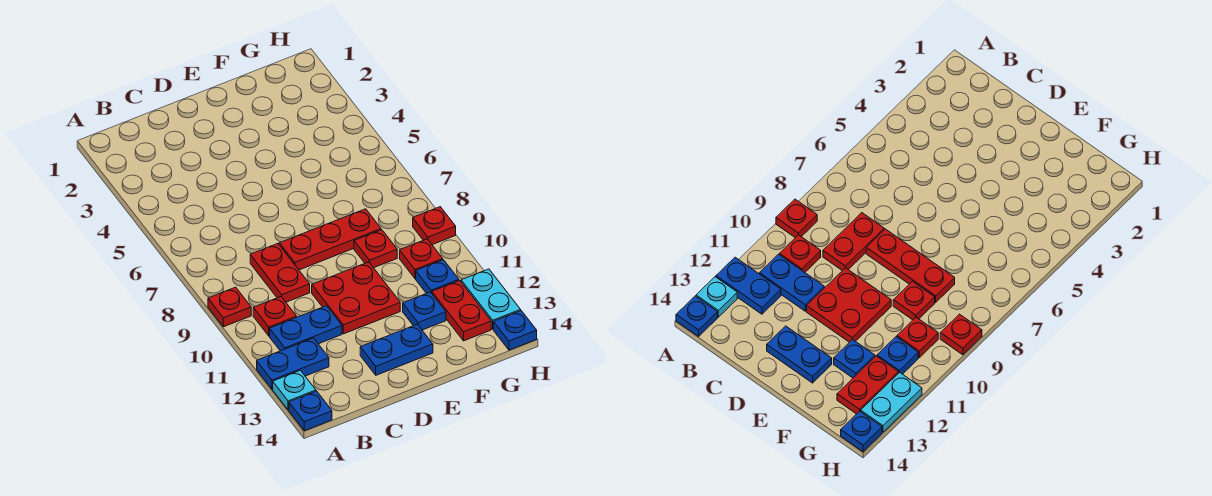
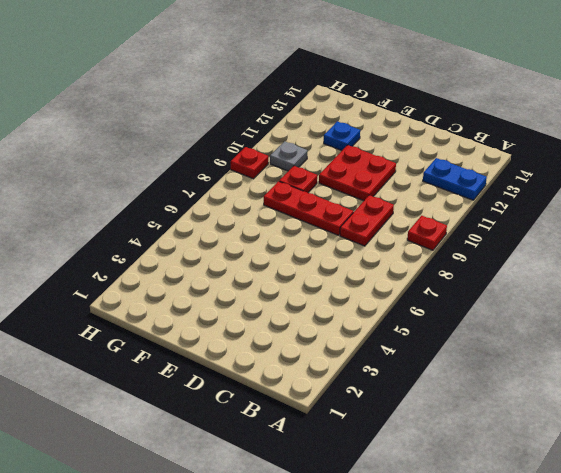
grey plate G10 level 1 -> red plate G10 level 1
none -> cyan plate A13 level 1
none -> blue plate A14 level 1
none -> red plate B10 level 1

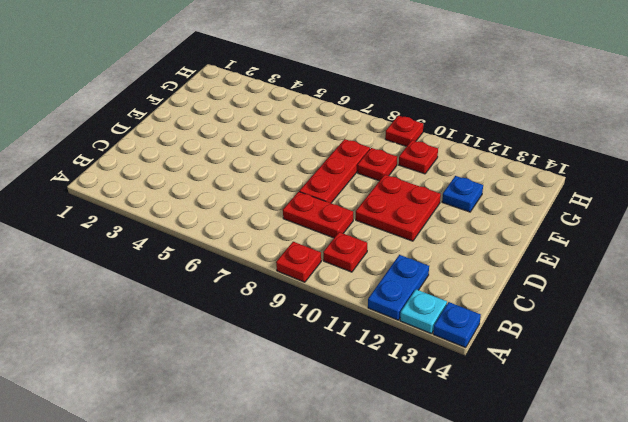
none -> blue plate B11:C11 level 1
none -> blue plate D13:E13 level 1
none -> blue plate G11 level 1

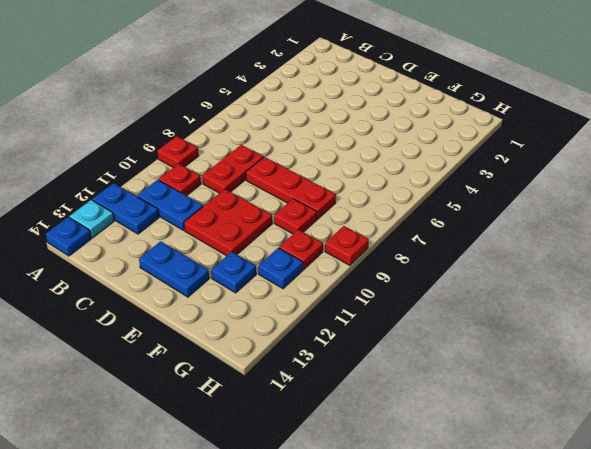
none -> red plate G12:G13 level 1
none -> cyan plate H12:H13 level 1
none -> blue plate H14 level 1

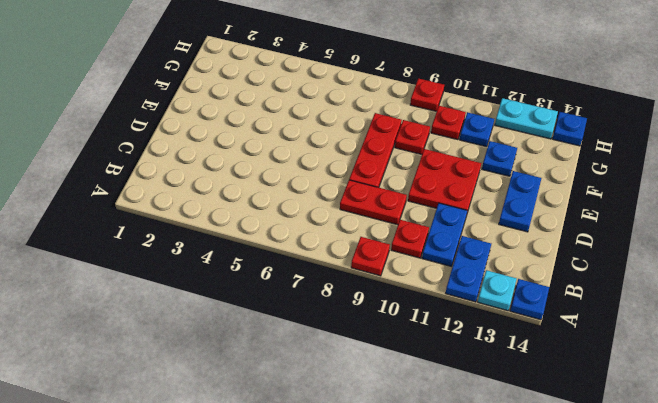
none -> red plate G12:G13 level 1

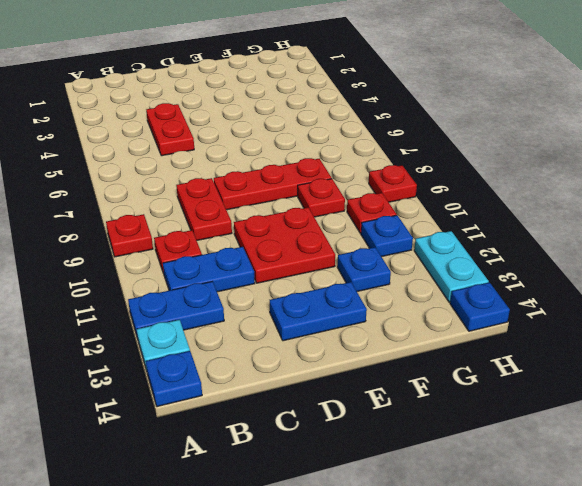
red plate C4:C5 level 1 -> red plate G12:G13 level 1

